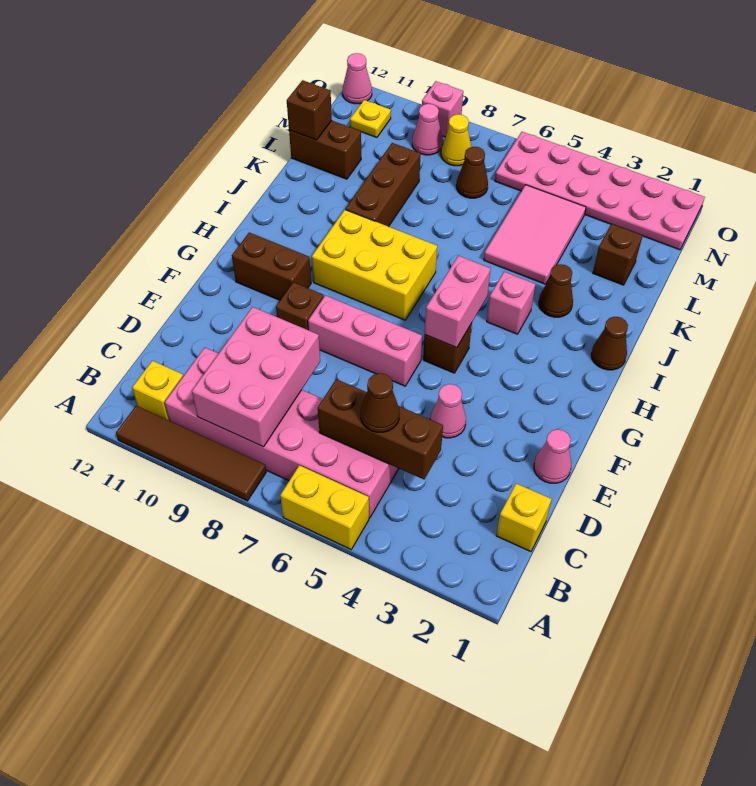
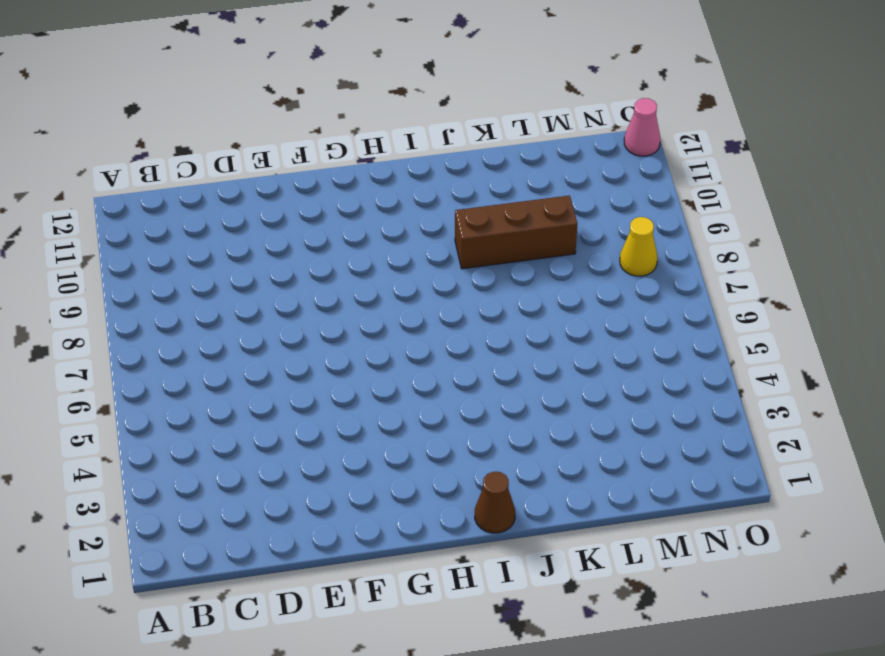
none -> yellow brick A5:A6 level 1
none -> brown tile A8:A11 level 1
none -> pink brick B5:C10 level 1
none -> yellow brick B11 level 1

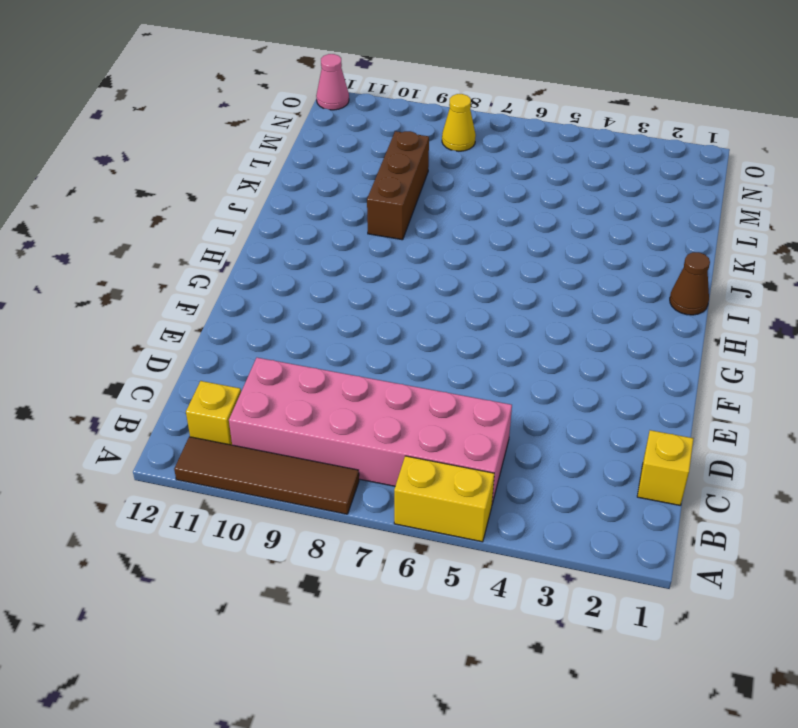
none -> pink cone E1 level 1
none -> pink cone E4 level 1
none -> pink brick F6:F8 level 1
none -> brown brick F9 level 1

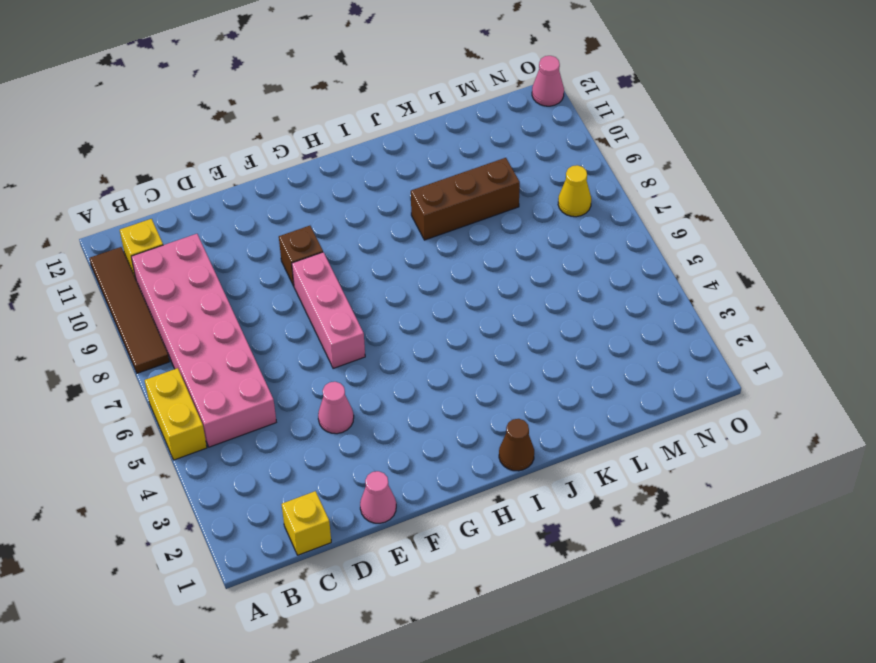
none -> brown brick G5 level 1
none -> brown brick G10:G11 level 1
none -> yellow brick H7:I9 level 1
none -> pink brick I4 level 1

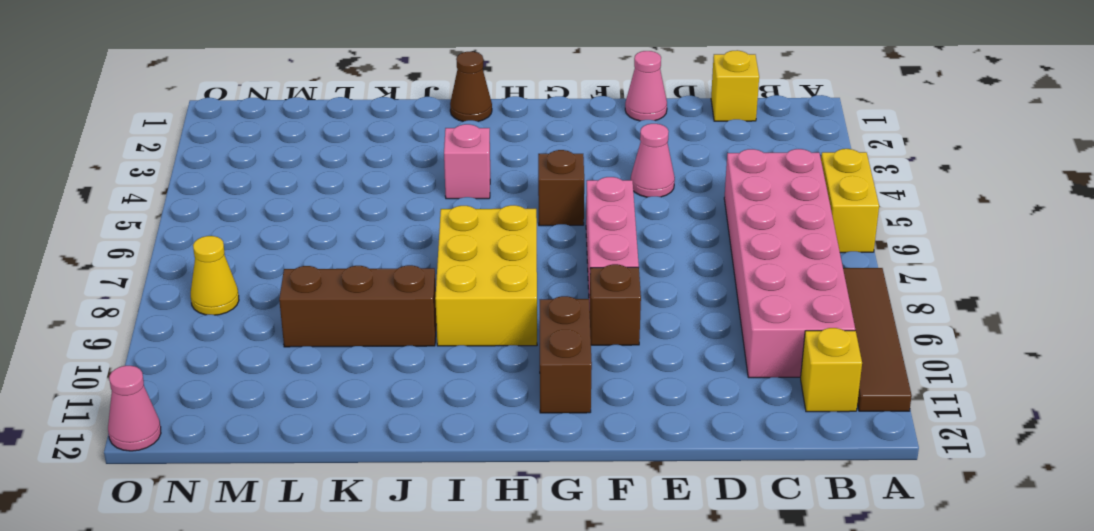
none -> brown cone J3 level 1
none -> pink tile K4:M5 level 1
none -> brown brick L2 level 1
none -> brown brick L11:L12 level 1

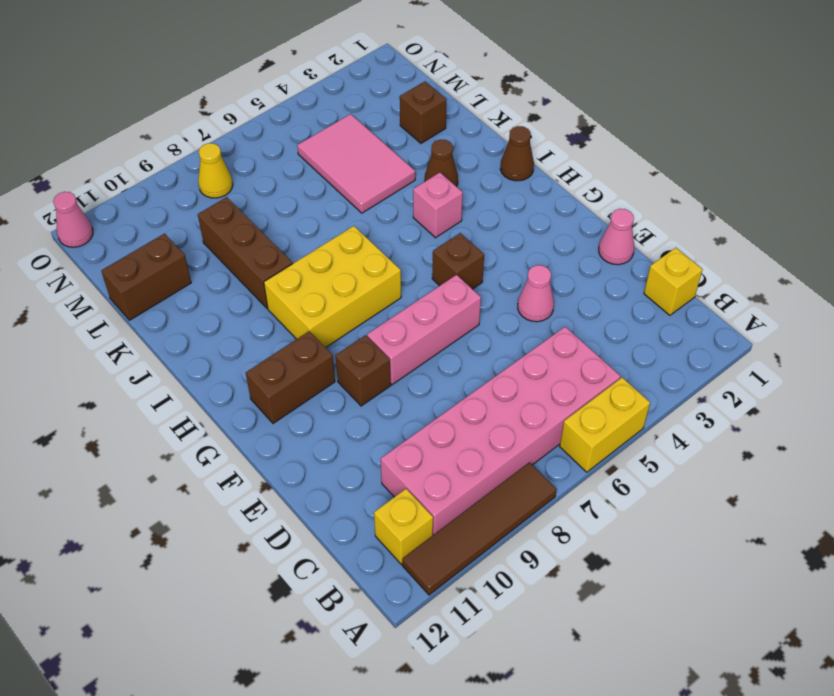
none -> brown cone M7 level 1
none -> pink plate N1:O6 level 1
none -> pink cone N9 level 1
none -> yellow plate N11 level 1

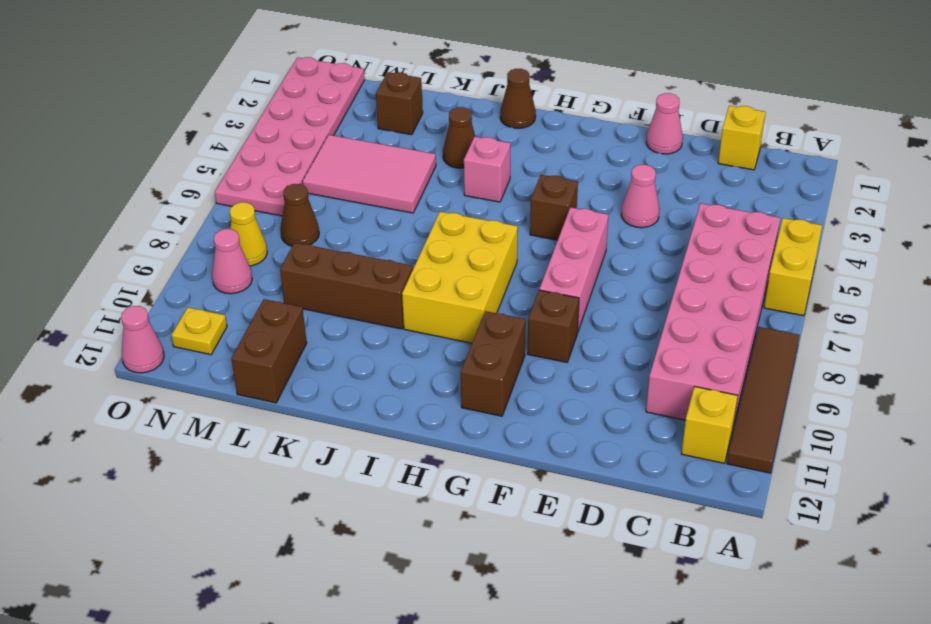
none -> pink brick O9 level 1
none -> pink brick B8:D9 level 2
none -> brown brick C4:C6 level 2
none -> pink brick G5:H5 level 2

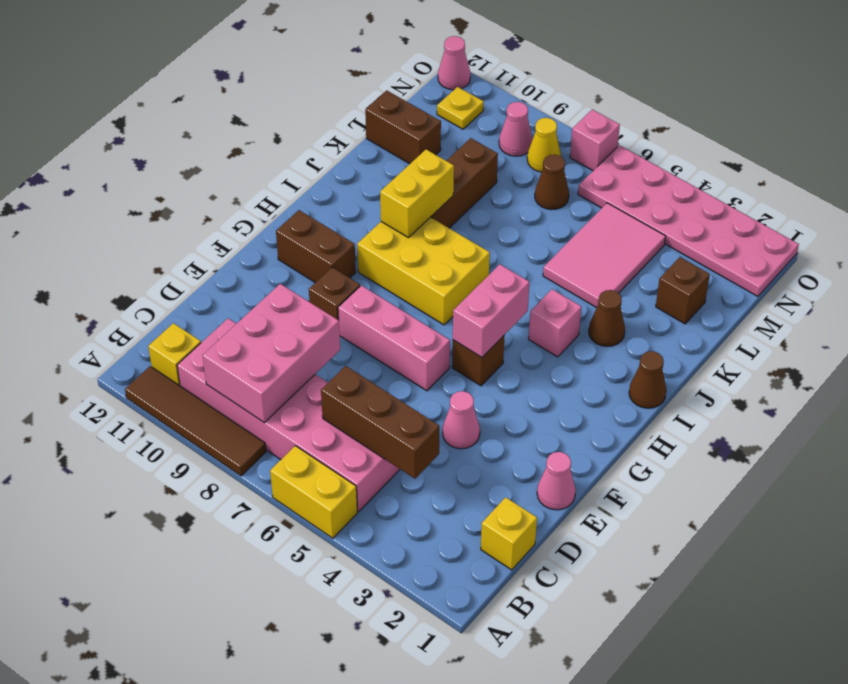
yellow brick I9:J9 level 2 -> none
pink brick O7 level 1 -> pink brick O9 level 1
none -> brown brick L12 level 2
none -> brown cone C5 level 3

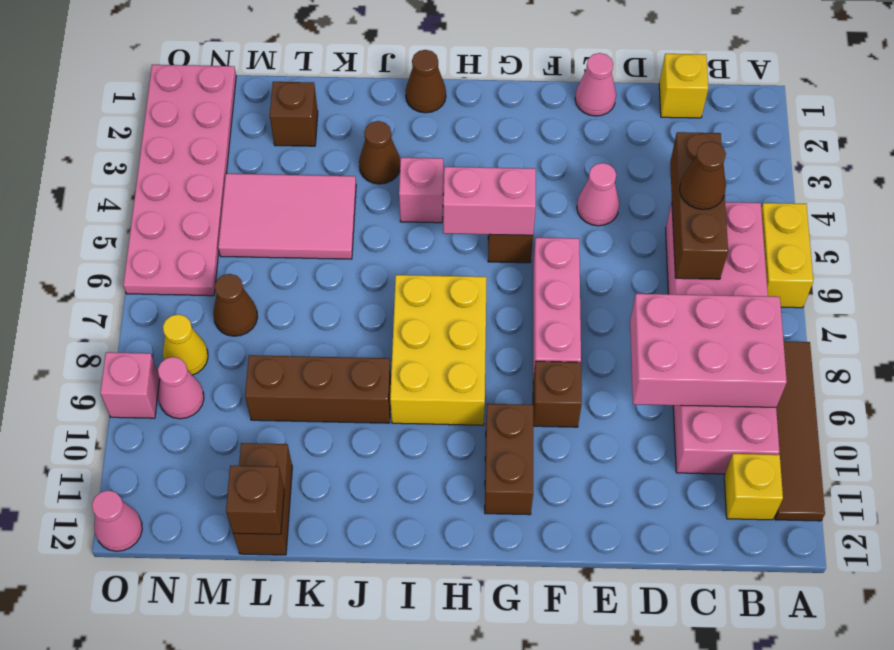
none -> yellow plate N11 level 1

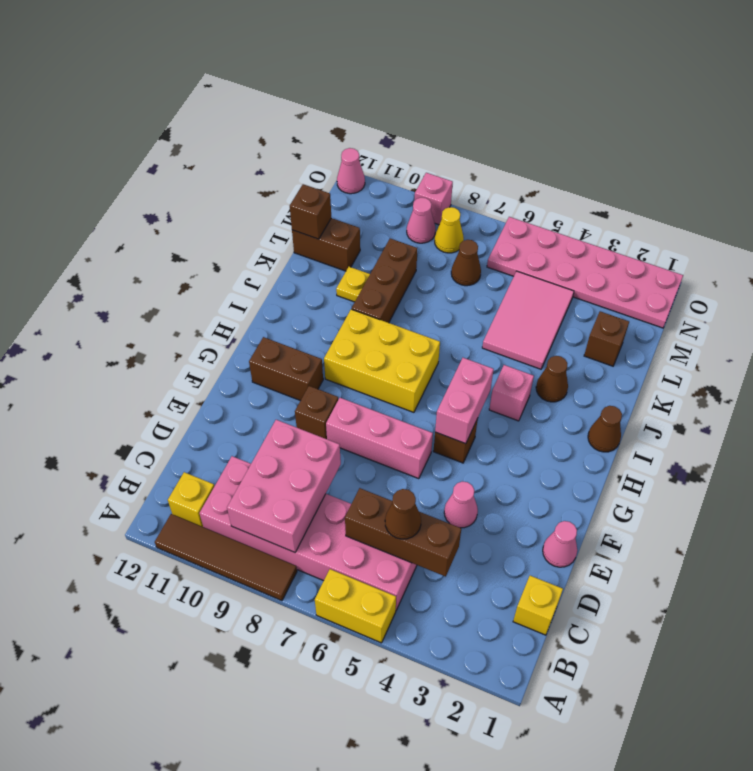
yellow plate K10 level 1 -> yellow plate N11 level 1

